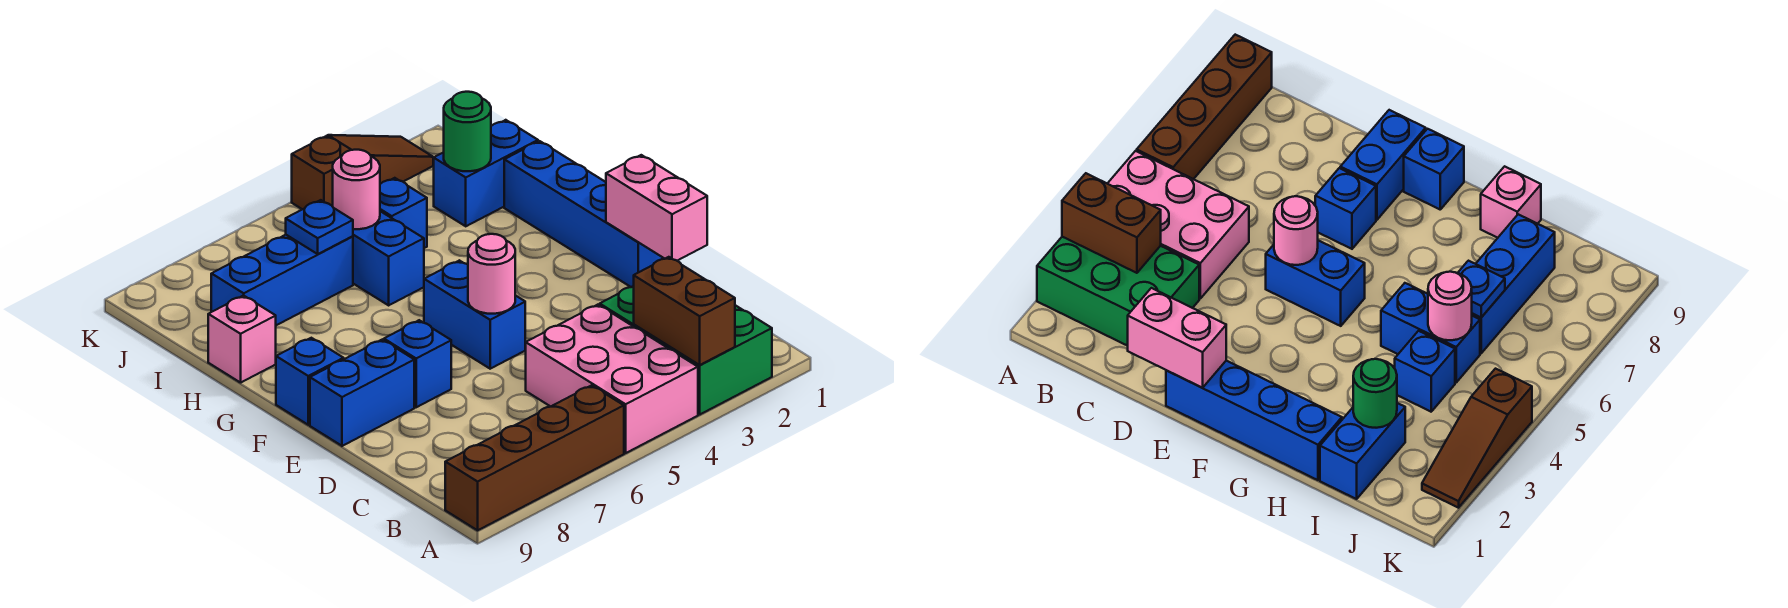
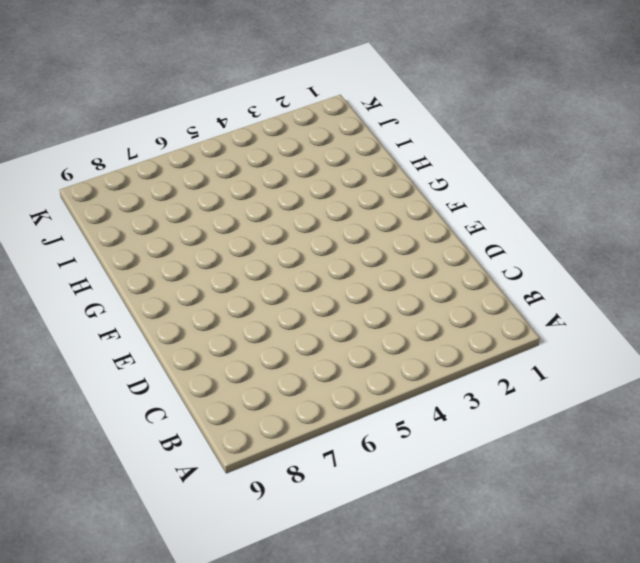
none -> green brick A2:C3 level 1
none -> pink brick A4:C5 level 1
none -> brown brick A6:A9 level 1

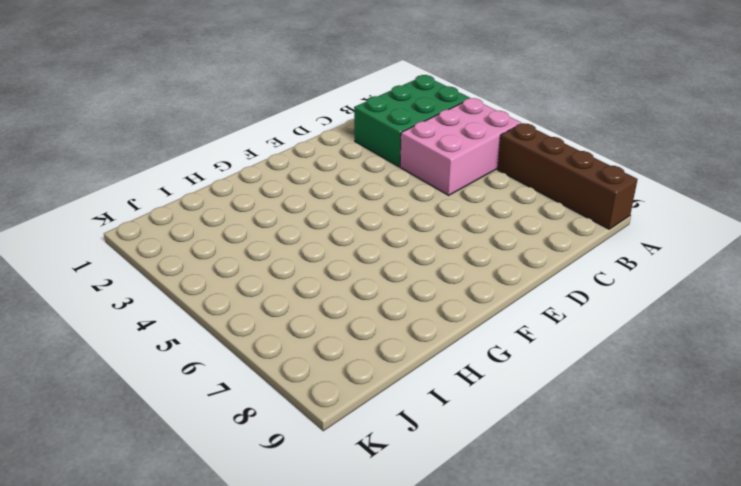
none -> blue brick E1:H1 level 1
none -> blue brick E5:F5 level 1
none -> blue brick E7 level 1

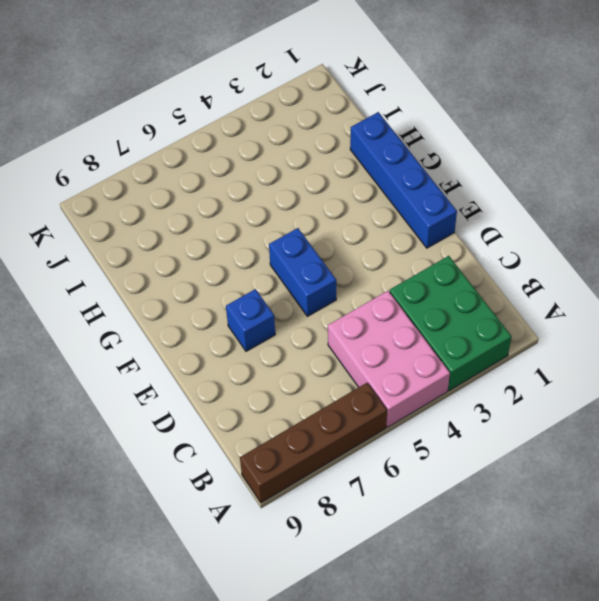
none -> blue brick E8:E9 level 1
none -> blue brick F9 level 1
none -> blue brick H5:I5 level 1

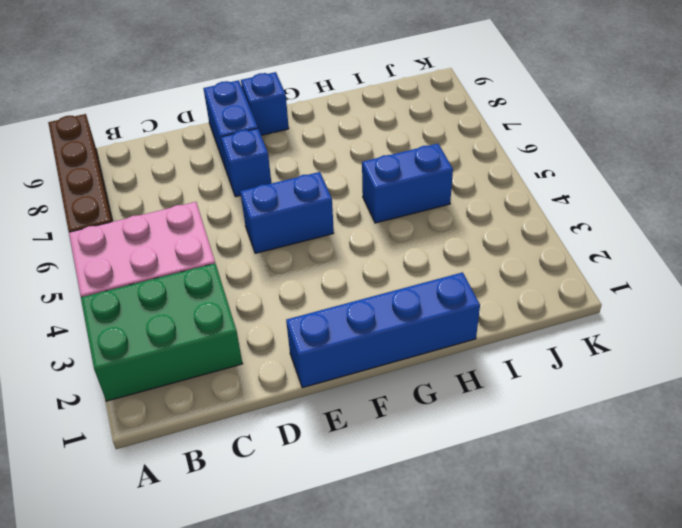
none -> pink brick H9 level 1
none -> blue brick I1:I2 level 1
none -> blue brick I4 level 1

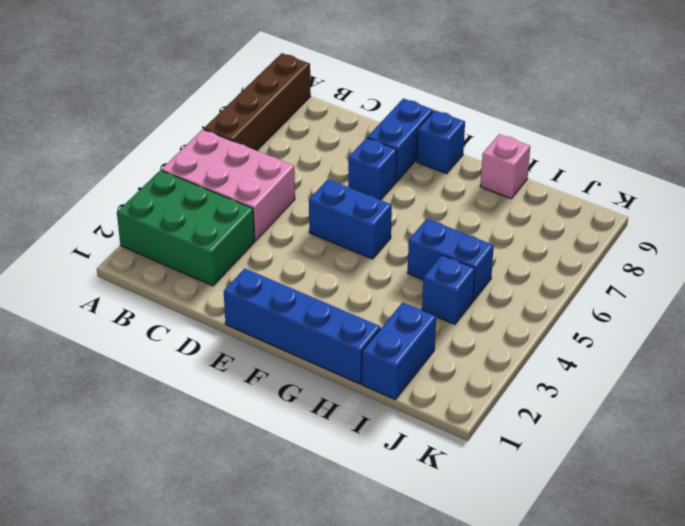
none -> blue brick I6:I8 level 1
none -> brown slope K2:K4 level 1 top 4
none -> brown brick A3:B3 level 2

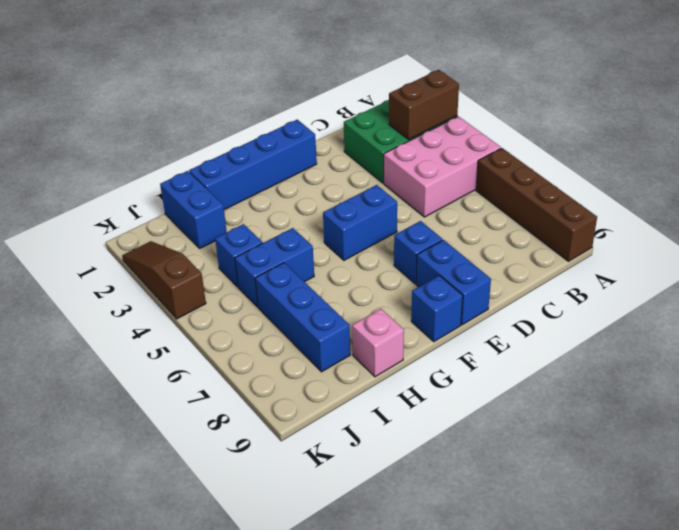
none -> pink brick D1:E1 level 2
none -> pink round brick E5 level 2
none -> green round brick I2 level 2

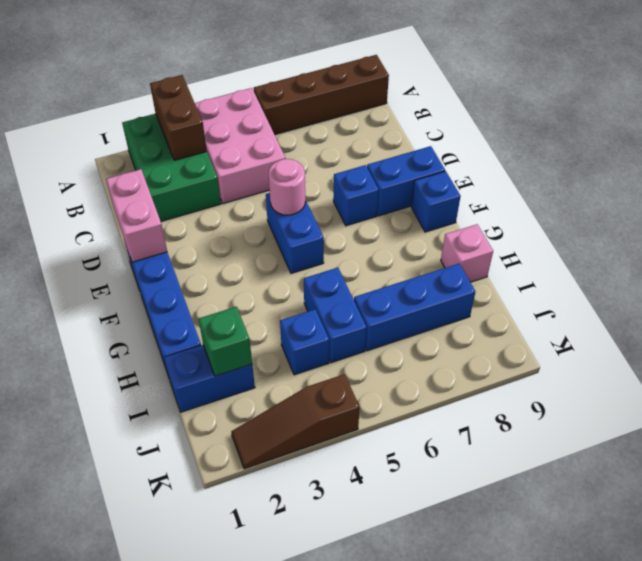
green brick I2 level 2 -> green round brick I2 level 2
none -> pink round brick I5 level 2
none -> blue plate I6 level 2

